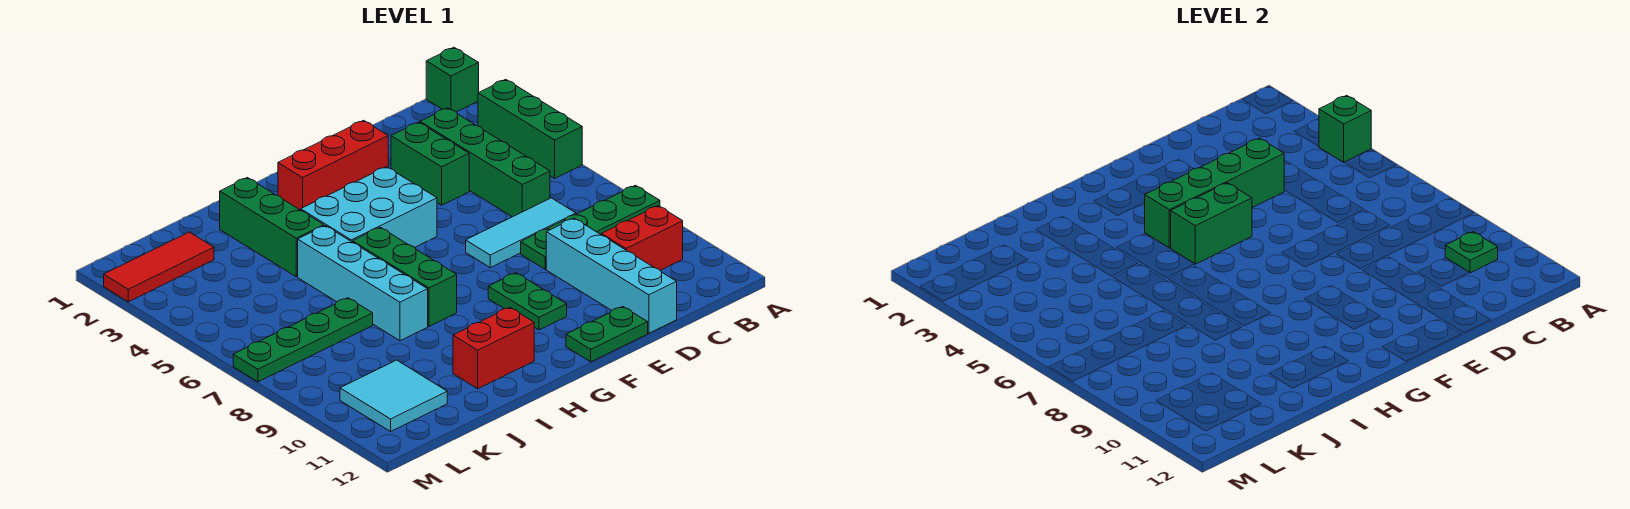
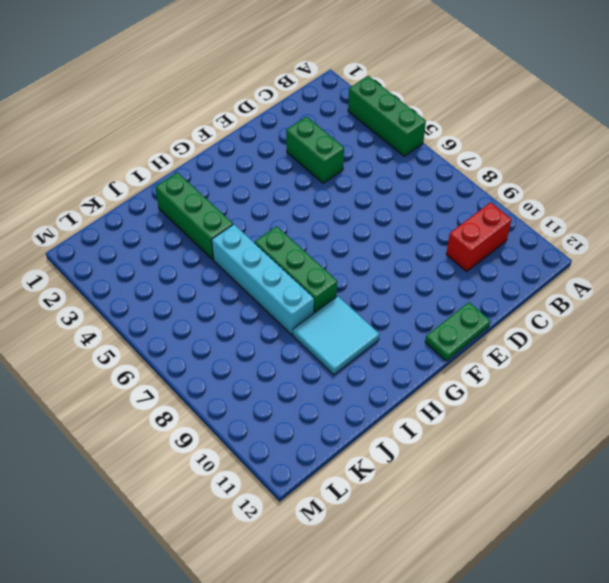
cyan tile H9:I10 level 1 -> cyan tile K10:L11 level 1
none -> green brick A1 level 1
none -> green plate A8:D8 level 1
none -> green brick C3:C6 level 1

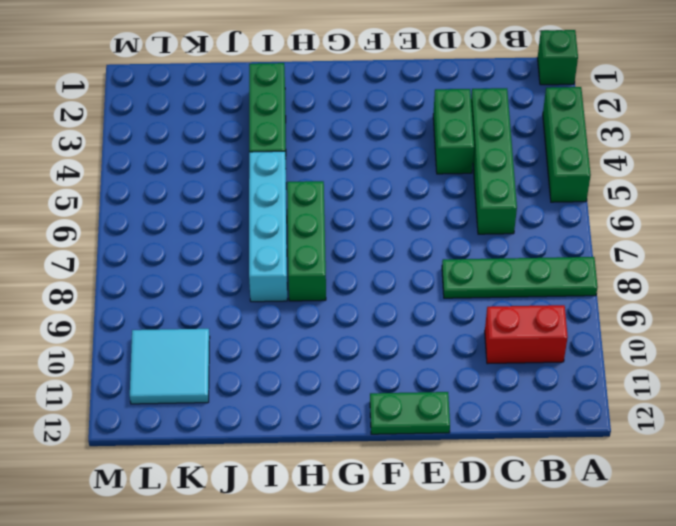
none -> cyan tile C7:E7 level 1
none -> cyan brick D9:D12 level 1
none -> red brick E2:G2 level 1

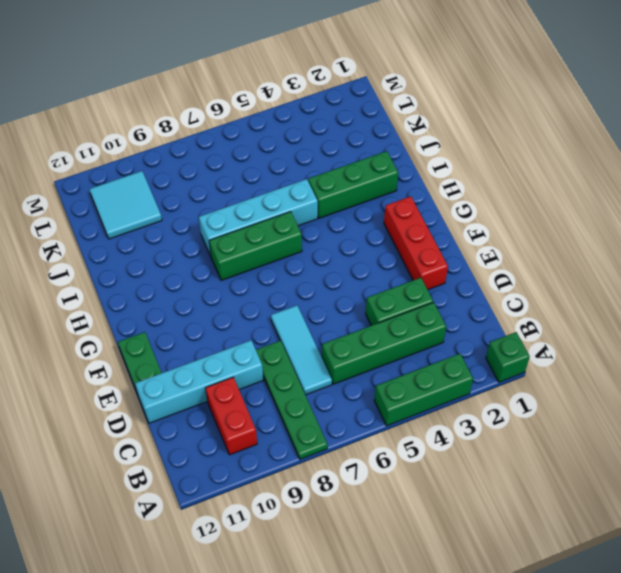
none -> cyan brick F4:H5 level 1
none -> green plate F9:F10 level 1
none -> red brick H11:I11 level 1

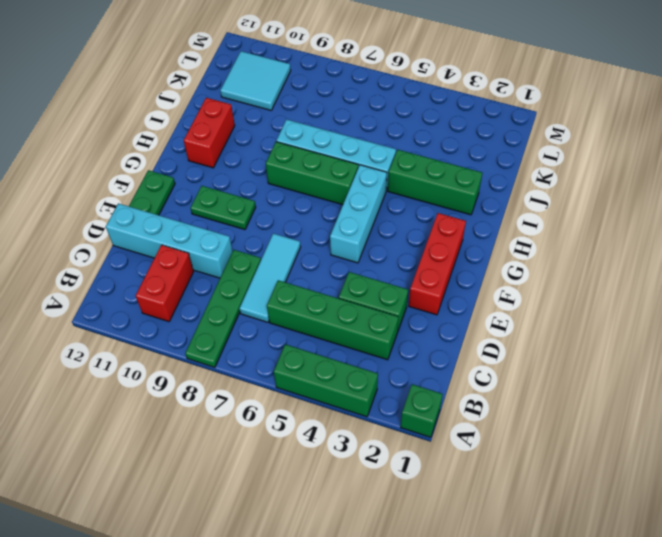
cyan brick F5:H5 level 1 -> cyan brick F4:H5 level 1
none -> green plate J7:M7 level 1
none -> red tile K2:M2 level 1
none -> green brick A4 level 2

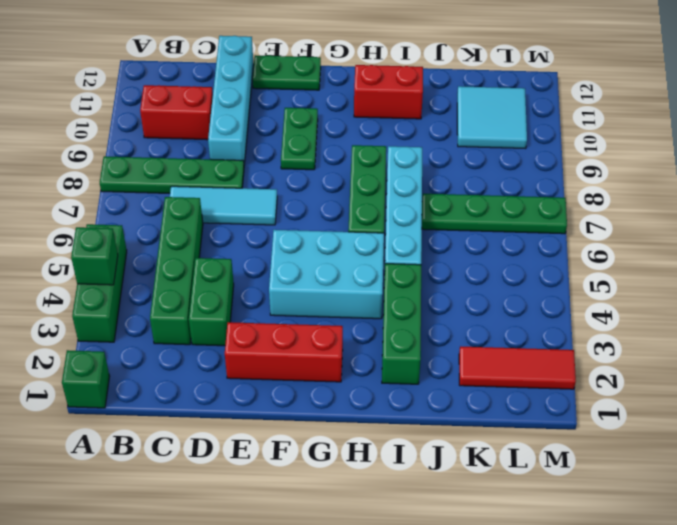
none -> green plate B10 level 2
none -> green brick D4:G4 level 2
none -> green brick F5:G5 level 2

